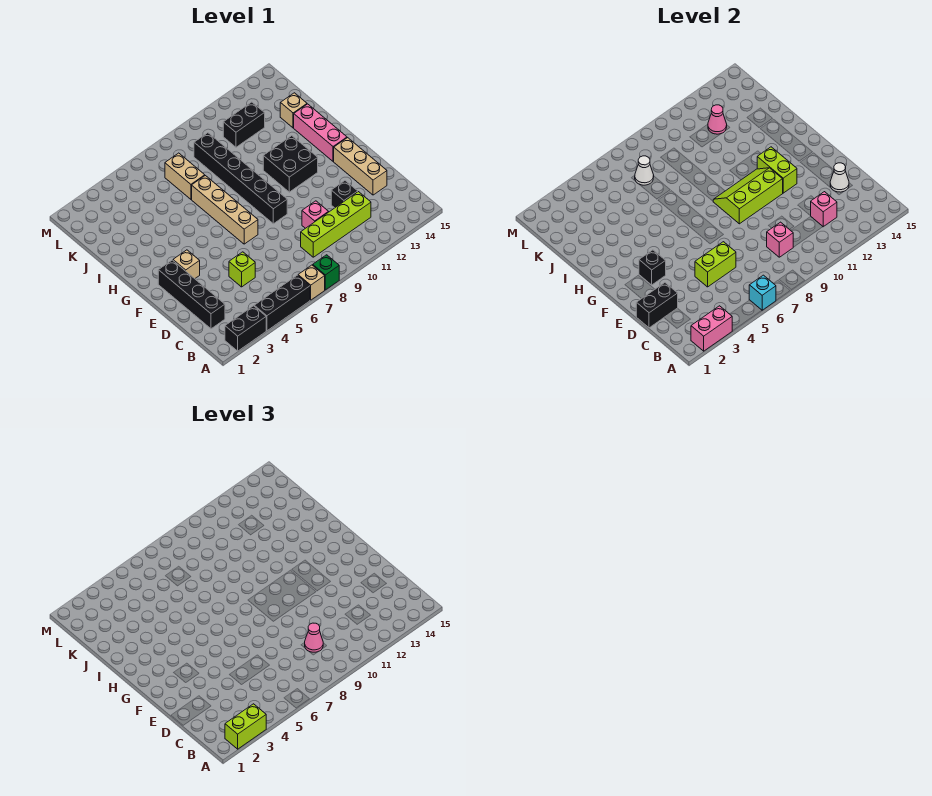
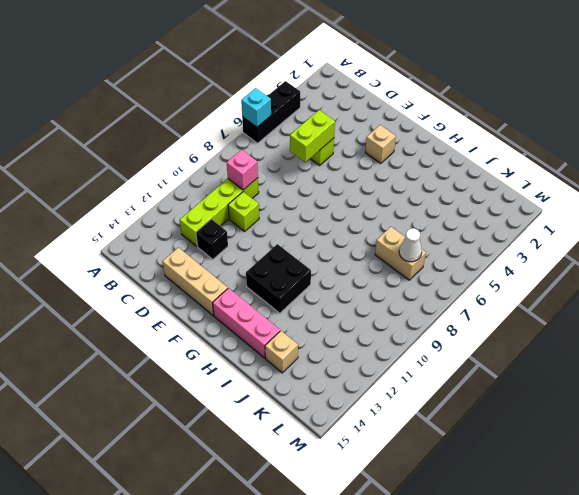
lime brick D10 level 1 -> pink brick D10 level 1
none -> black brick A2:A3 level 1
none -> tan brick A7 level 1
none -> green brick A8 level 1
none -> black brick C2:F2 level 1

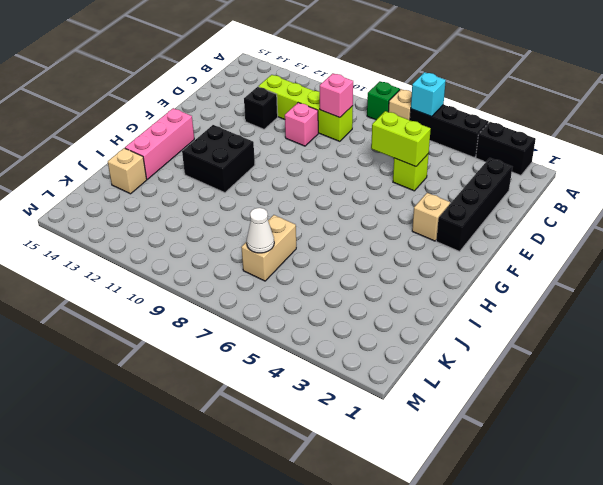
none -> tan brick D14:F14 level 1
none -> tan brick F7:I7 level 1
none -> black brick F9:K9 level 1
none -> black brick K11:K12 level 1

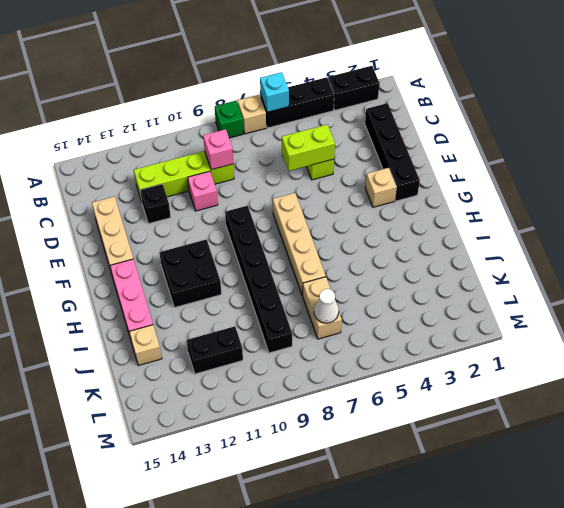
none -> pink brick A2:A3 level 2
none -> pink brick C12 level 2
none -> black brick D1:D2 level 2
none -> white cone D14 level 2

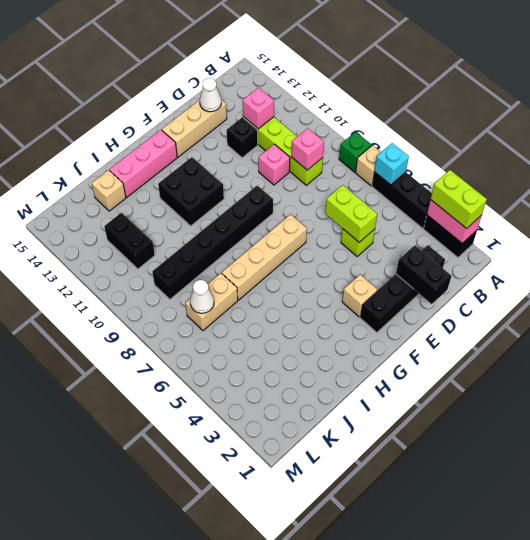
none -> black brick F3 level 2
none -> lime slope F9:G11 level 2 top F
none -> lime brick F12:G12 level 2
none -> pink cone K12 level 2

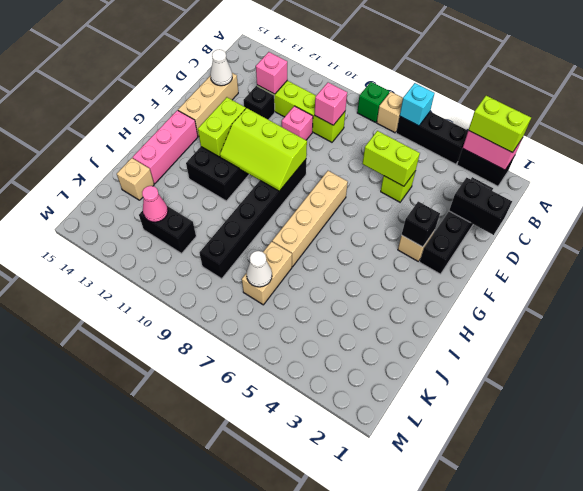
none -> pink cone C9 level 3

